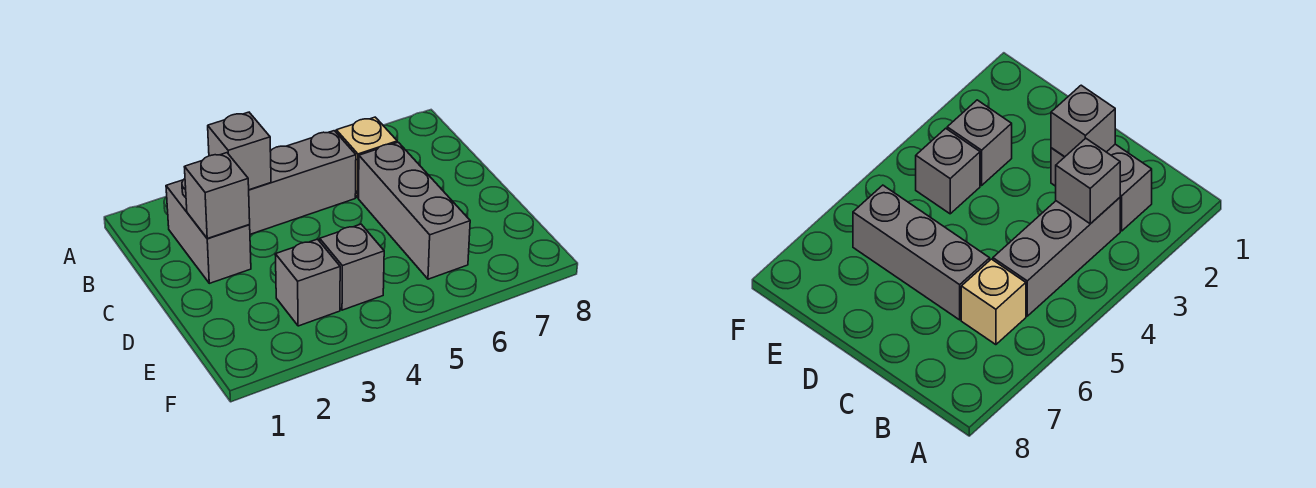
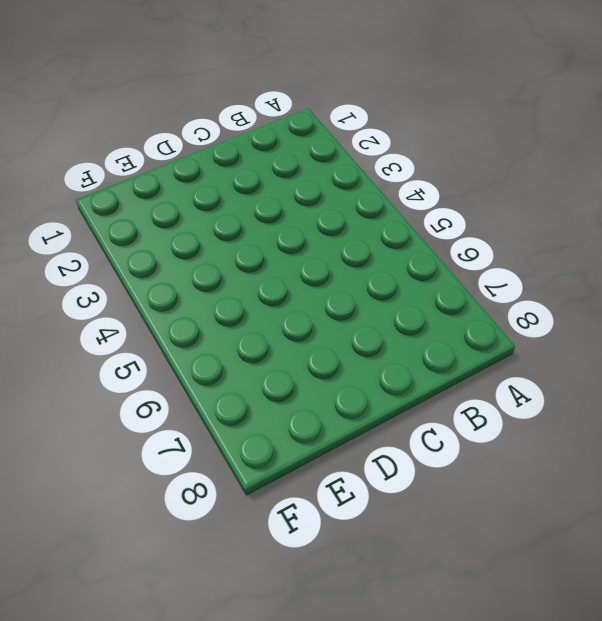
none -> grey brick B2:C2 level 1
none -> grey brick B3:B5 level 1

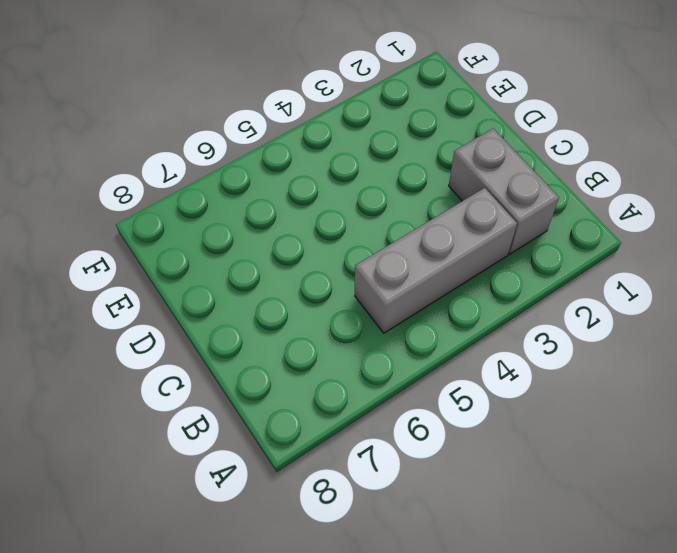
none -> tan brick B6 level 1
none -> grey brick C6:E6 level 1

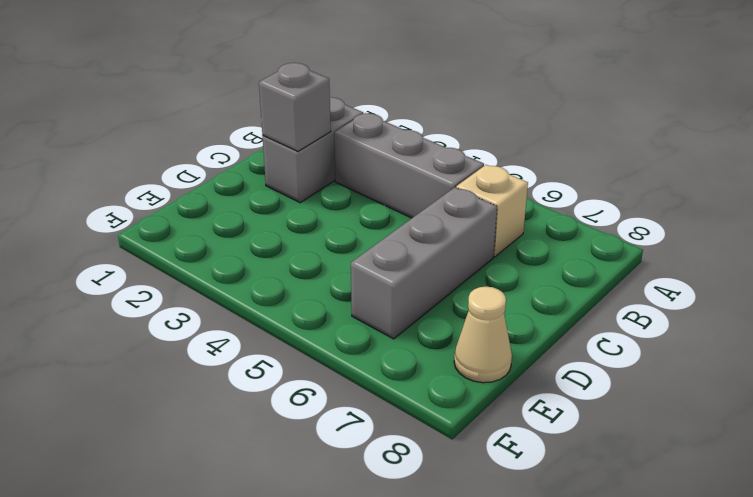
tan cone E8 level 1 -> none
none -> grey brick E3 level 1
none -> grey brick E4 level 1

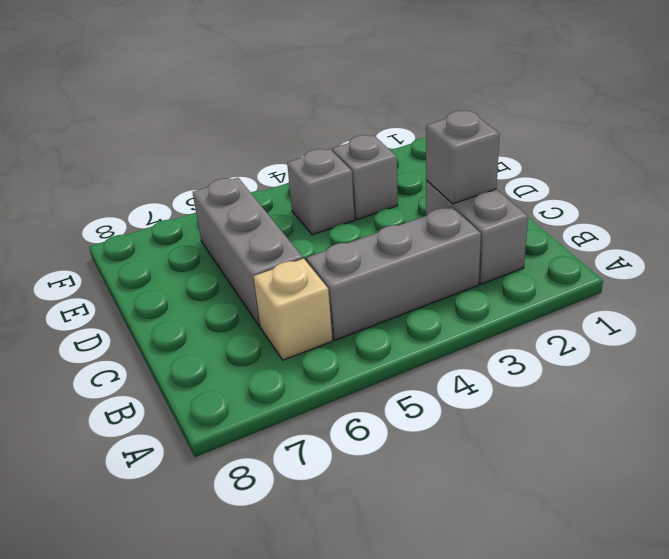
none -> grey brick B3 level 2

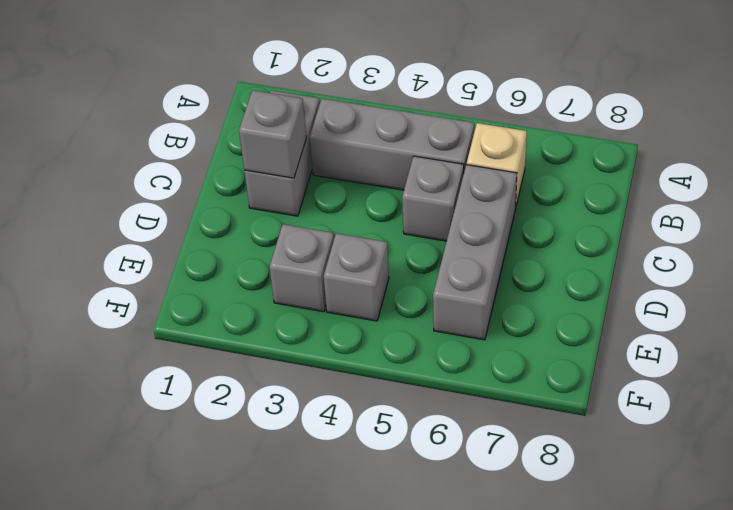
grey brick C5 level 1 -> grey brick B3 level 2

